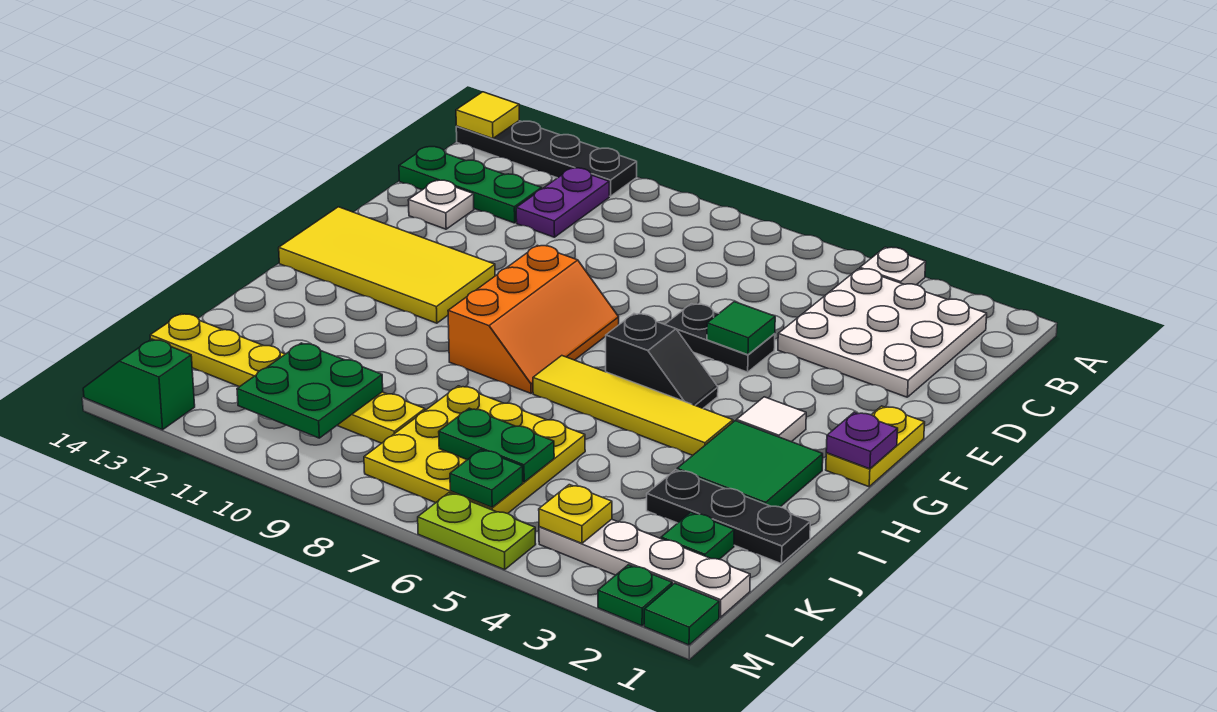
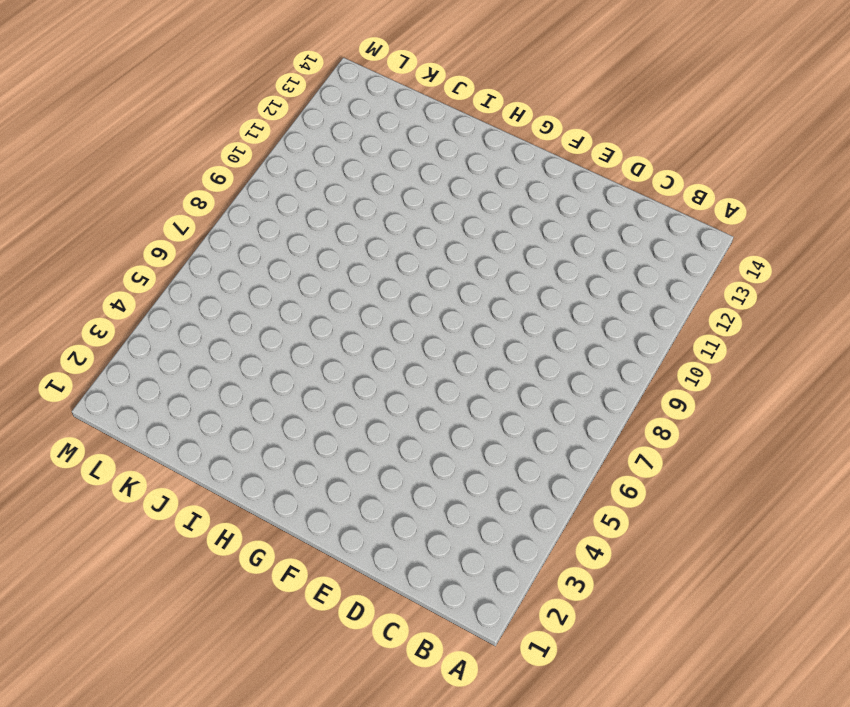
none -> white plate A4 level 1
none -> black plate A11:A14 level 1
none -> white plate B2:D4 level 1
none -> purple plate B11:C11 level 1

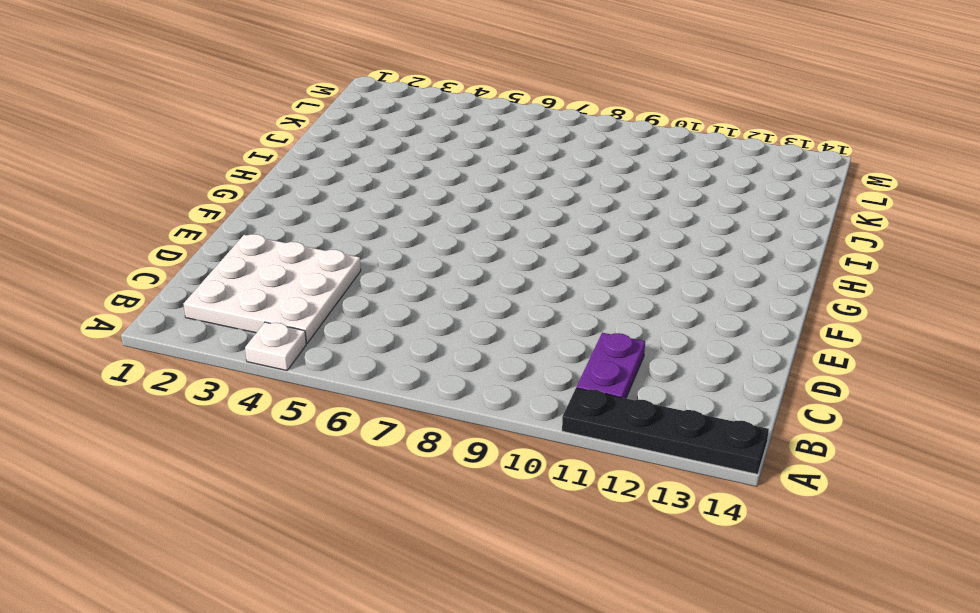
none -> green plate C12:C14 level 1
none -> white plate D13 level 1
none -> black plate E5:E6 level 1
none -> yellow plate F1:G1 level 1

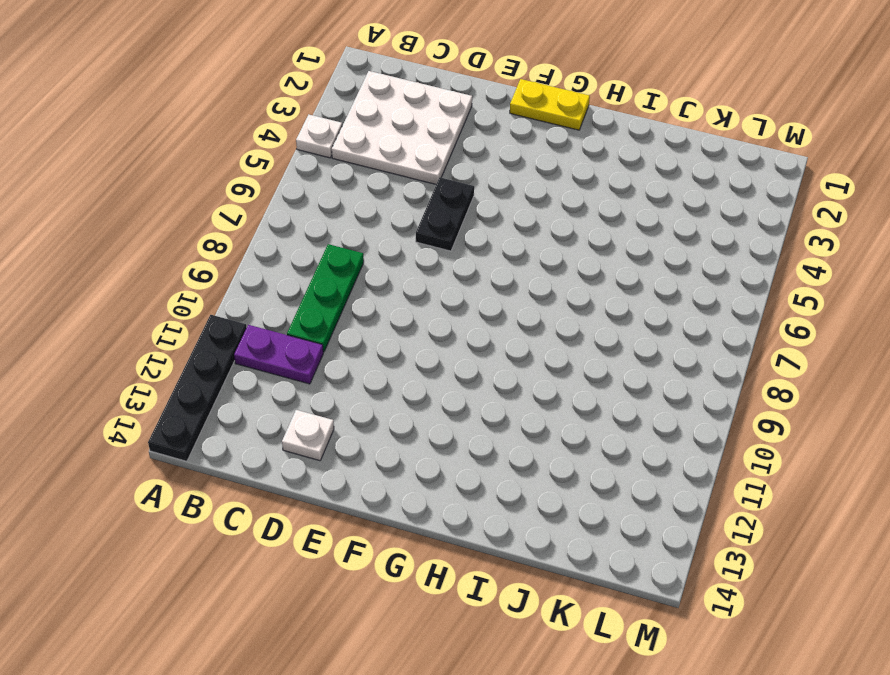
green plate C8:C10 level 1 -> green plate C12:C14 level 1
none -> orange slope F8:H9 level 1 top 9
none -> yellow tile F11:G14 level 1
none -> white tile G3 level 1
none -> black slope G5:G6 level 1 top 6

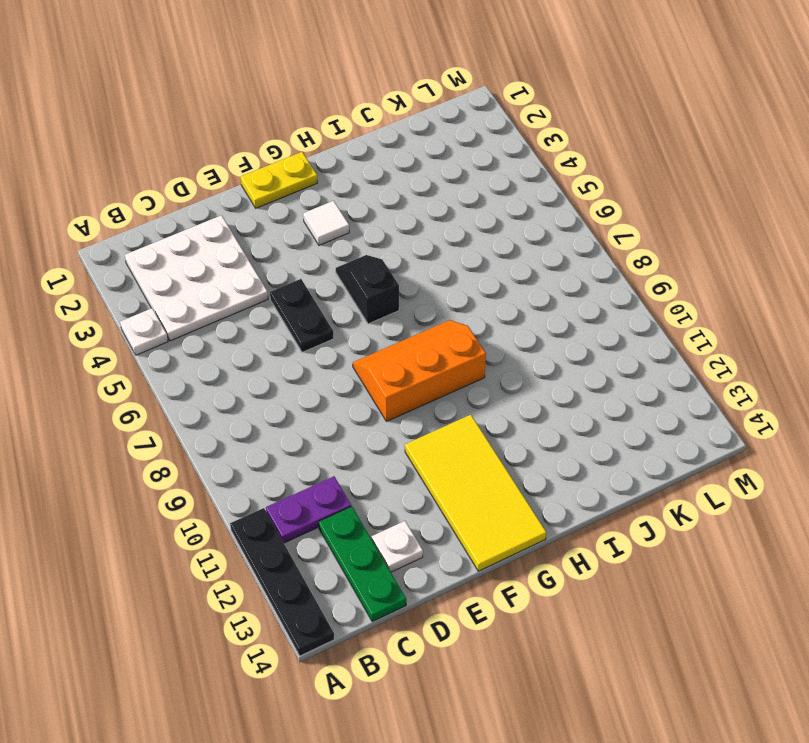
none -> green tile H2:I3 level 1
none -> yellow tile H4:H7 level 1
none -> black plate J1:J3 level 1
none -> yellow plate J6:L8 level 1

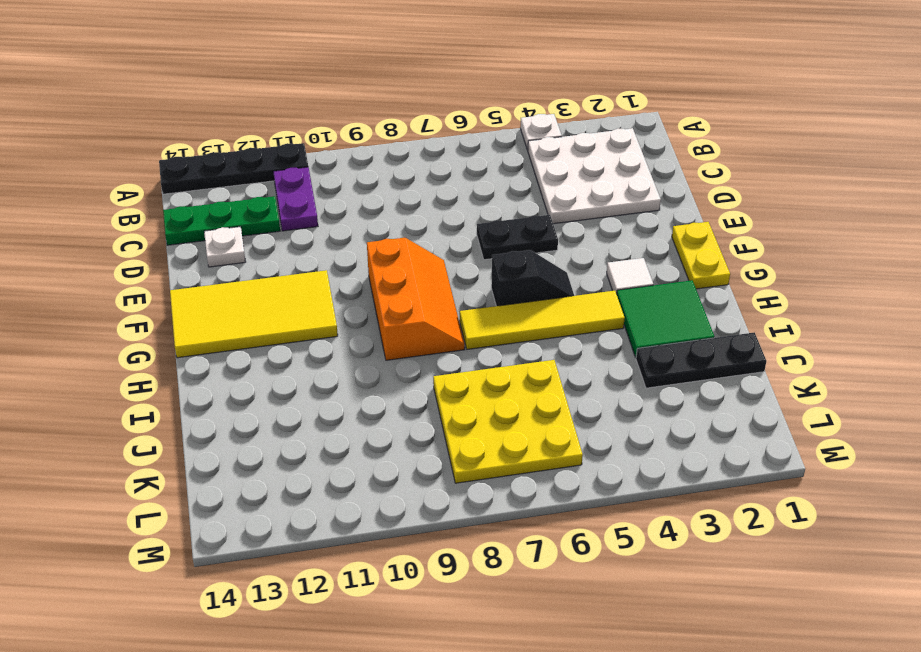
none -> green plate K2 level 1
none -> yellow plate K9:K14 level 1
none -> white plate L1:L4 level 1
none -> green tile M1 level 1

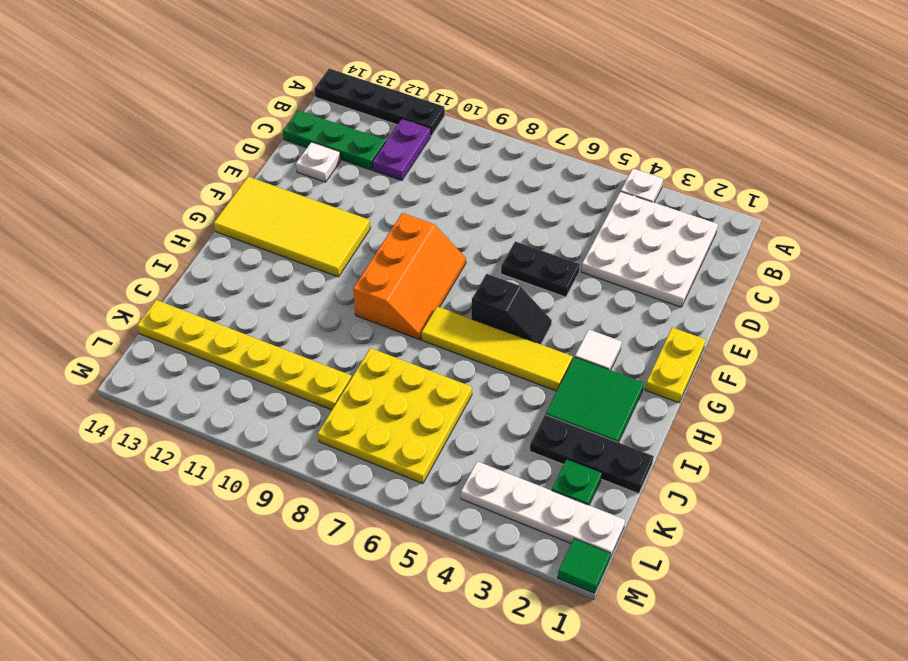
none -> green plate M2 level 1
none -> lime plate M5:M6 level 1
none -> green slope M13:M14 level 1 top 13
none -> yellow tile A14 level 2

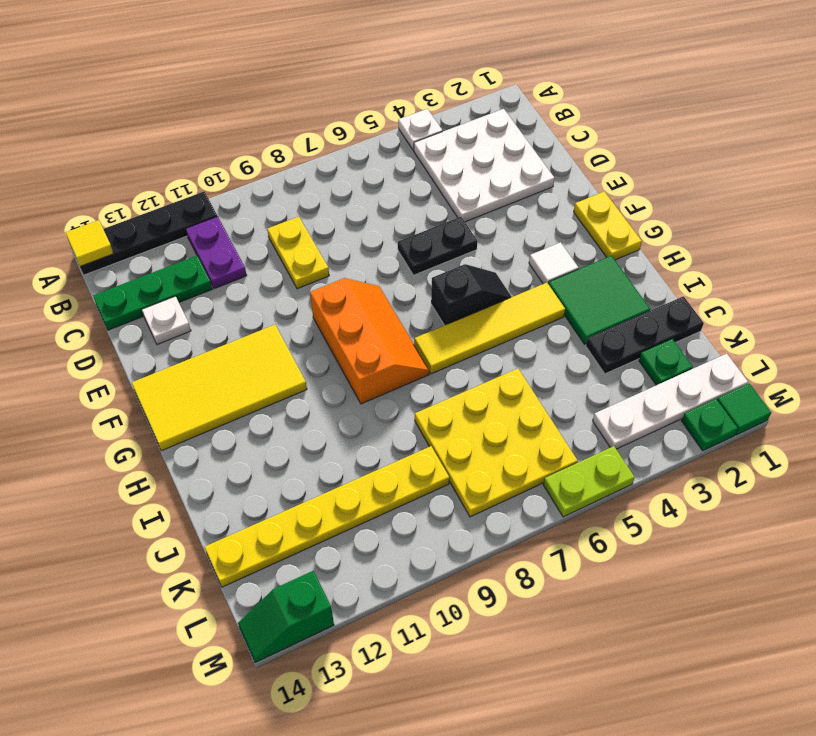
yellow plate C9:D9 level 1 -> none
none -> green tile E5 level 2
none -> purple plate G1 level 2
none -> green plate K6:K7 level 2
none -> green plate K10:L11 level 2

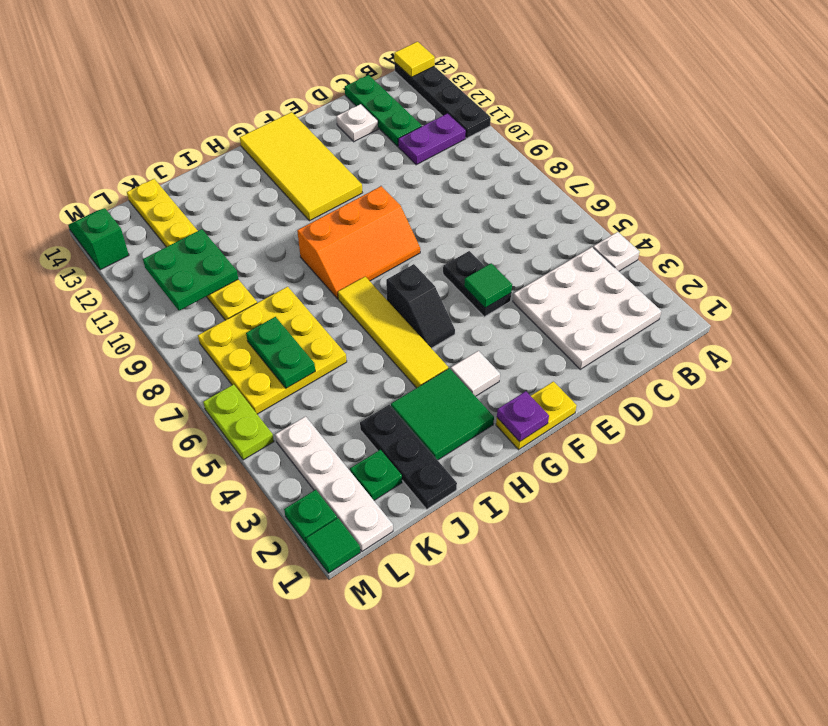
none -> yellow plate L4 level 2
none -> green plate L6 level 2

